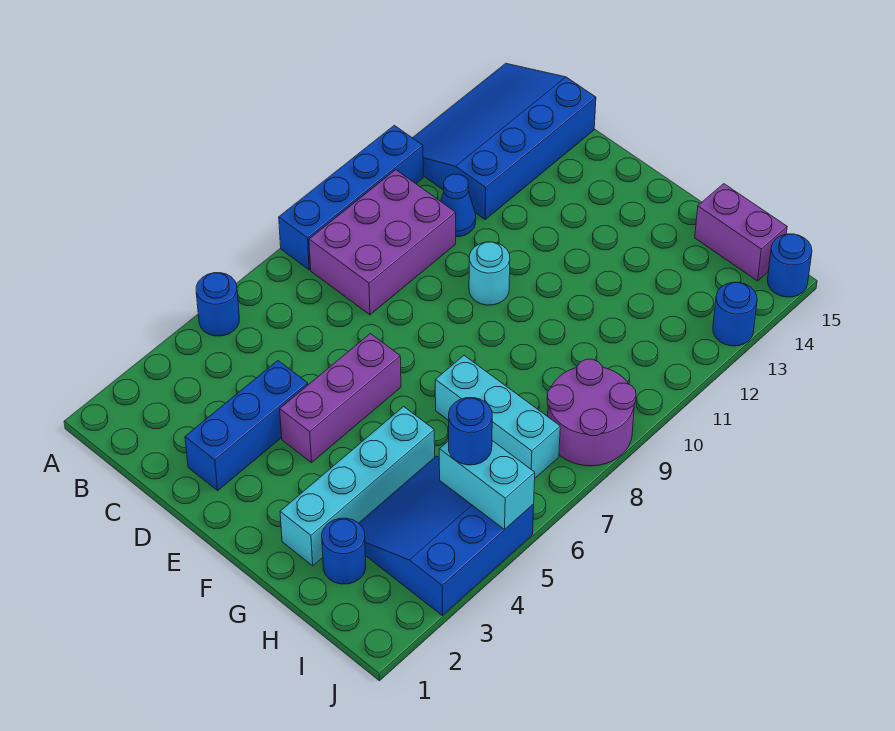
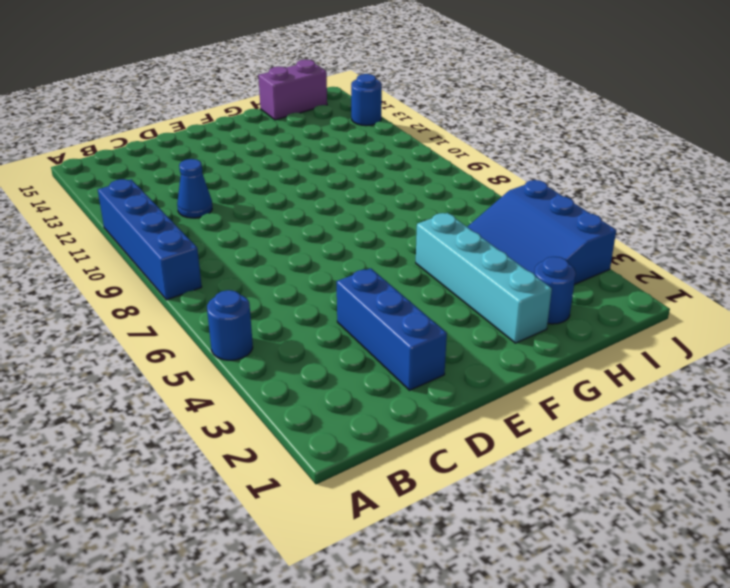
none -> blue slope A12:C15 level 1 top C
none -> purple brick B8:C10 level 1
none -> purple brick E4:E6 level 1

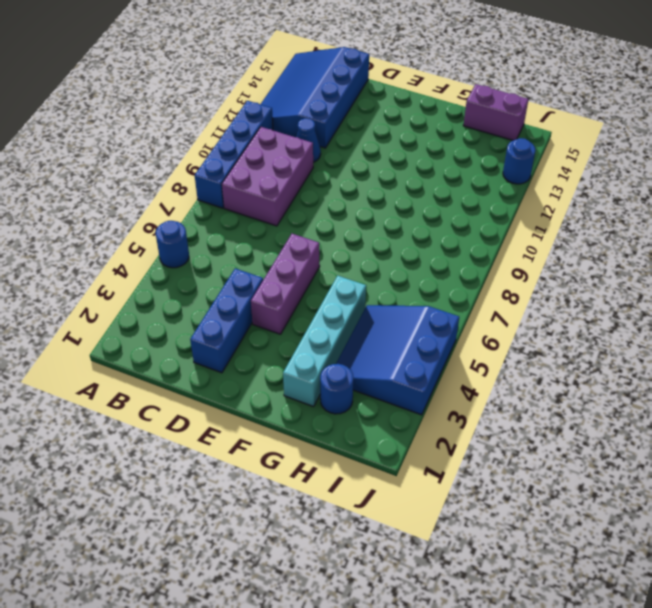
none -> cyan round brick E10 level 1
none -> cyan brick G7:I7 level 1
none -> purple round brick I8:J9 level 1

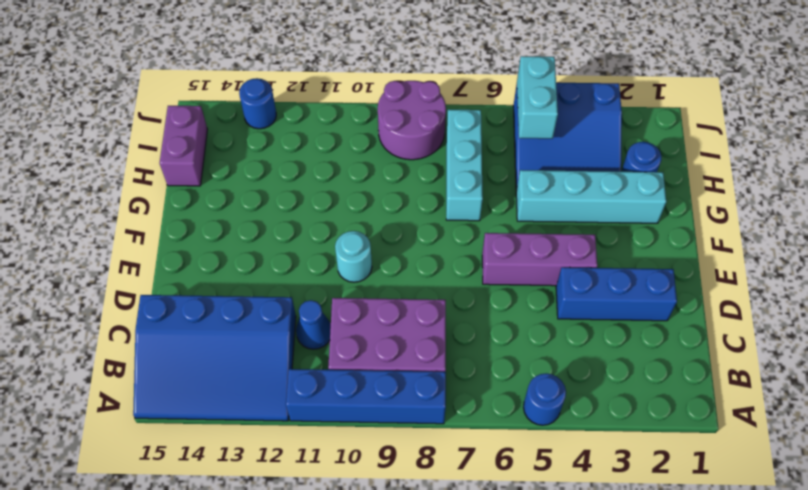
none -> blue round brick J15 level 1
none -> blue round brick I5 level 3

